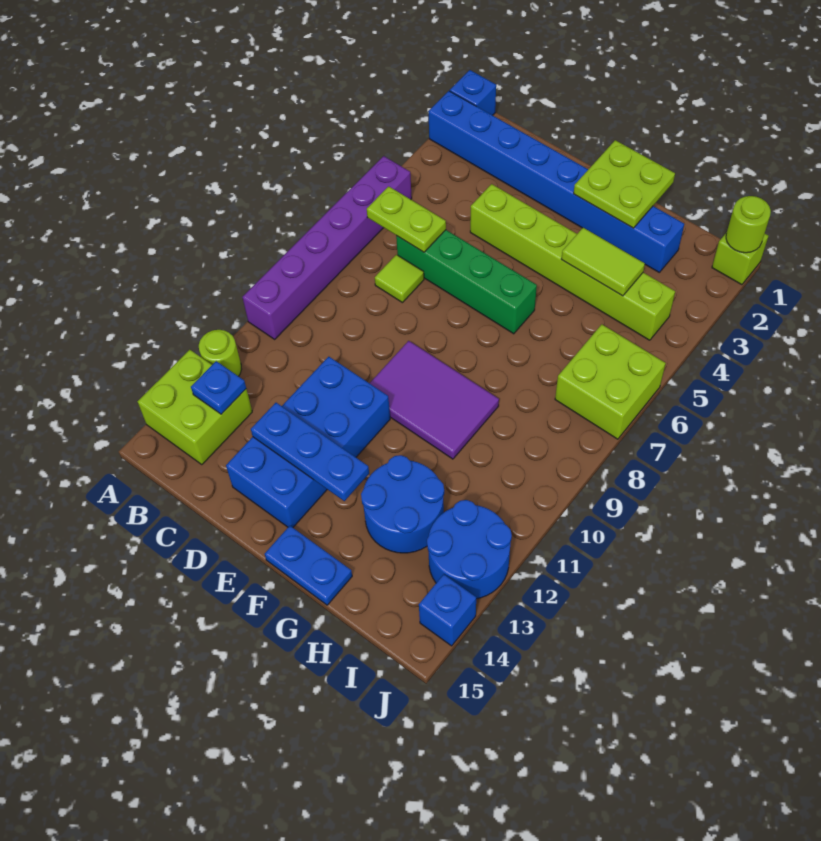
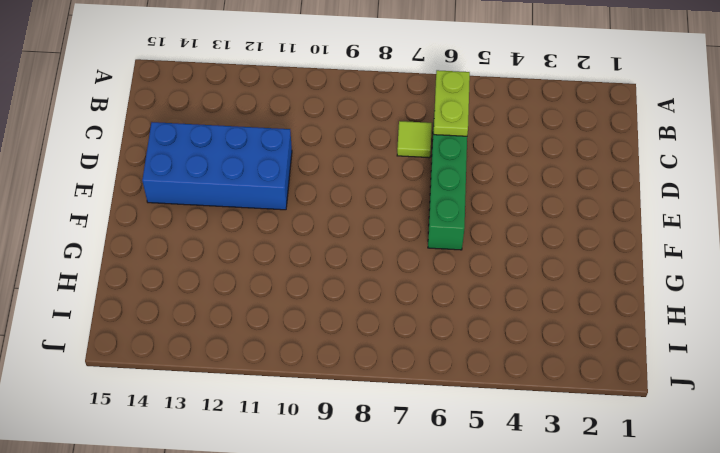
none -> blue brick A1 level 1
none -> blue brick A2:H2 level 1
none -> purple brick A5:A10 level 1

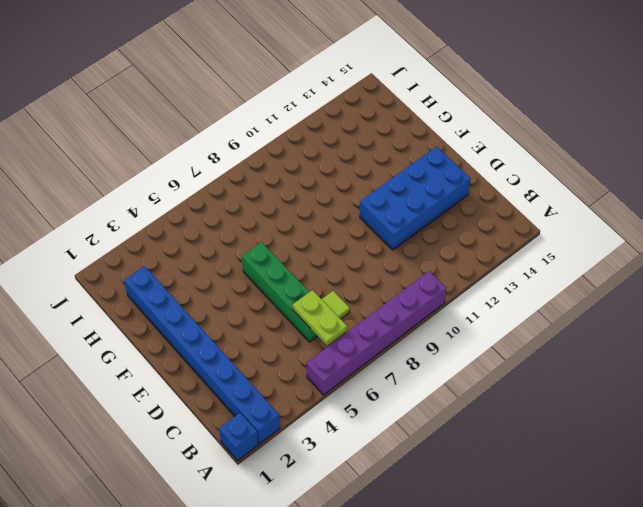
none -> lime round brick A12 level 1
none -> lime brick A13:B14 level 1
none -> lime brick D4:I4 level 1

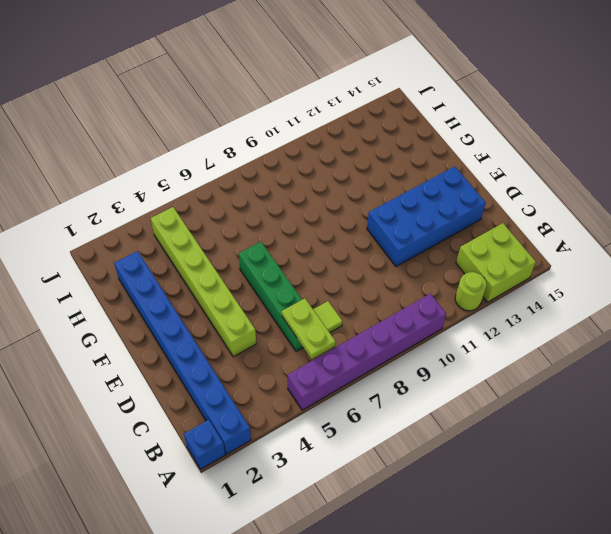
none -> purple tile E9:G10 level 1
none -> blue plate F15:G15 level 1
none -> blue round brick G12:H13 level 1

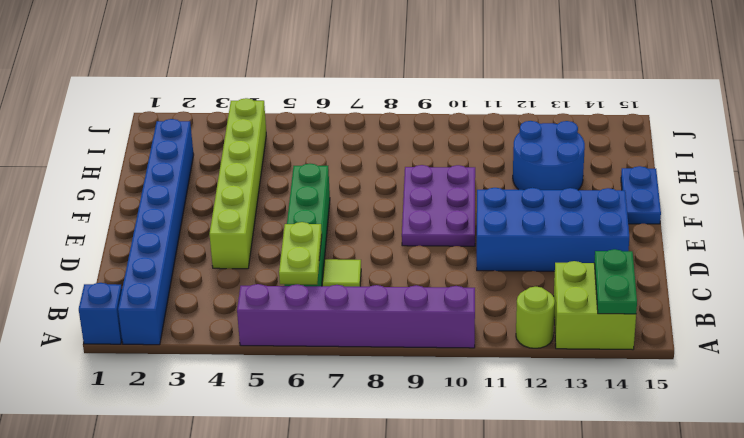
green plate A14:B14 level 2 -> none
purple plate E9:G10 level 1 -> purple tile E9:G10 level 1
none -> lime brick I6:J7 level 1
none -> blue round brick I12:J13 level 1
none -> lime brick J1 level 1

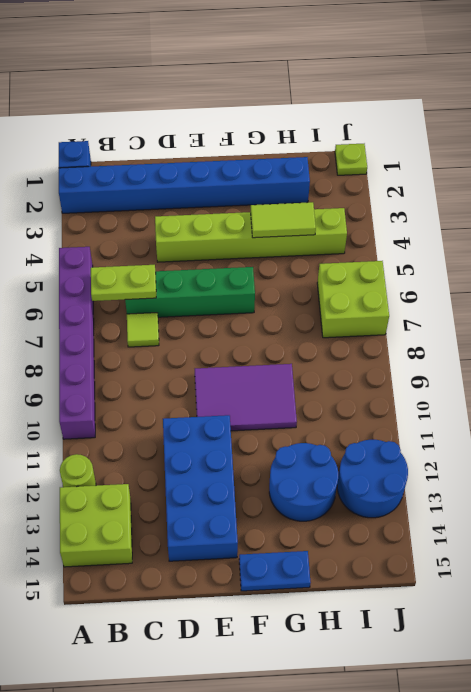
lime plate J1 level 1 -> lime brick J1 level 1
none -> blue brick J14 level 1
none -> blue plate B13 level 2
none -> blue plate D13:F13 level 2

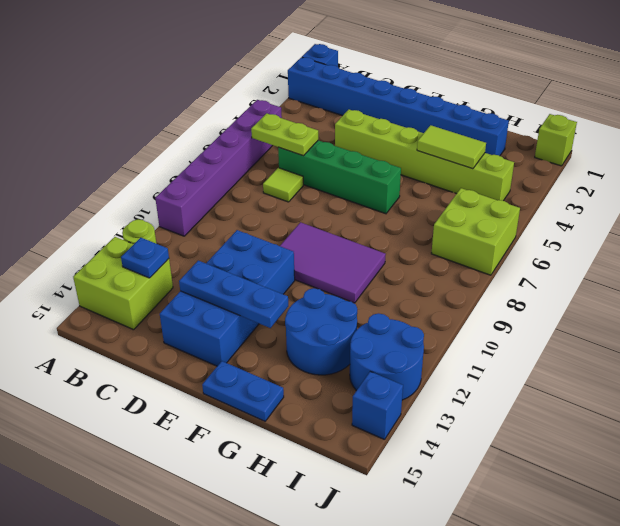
none -> lime plate F1:G2 level 2
none -> lime round brick J1 level 2

